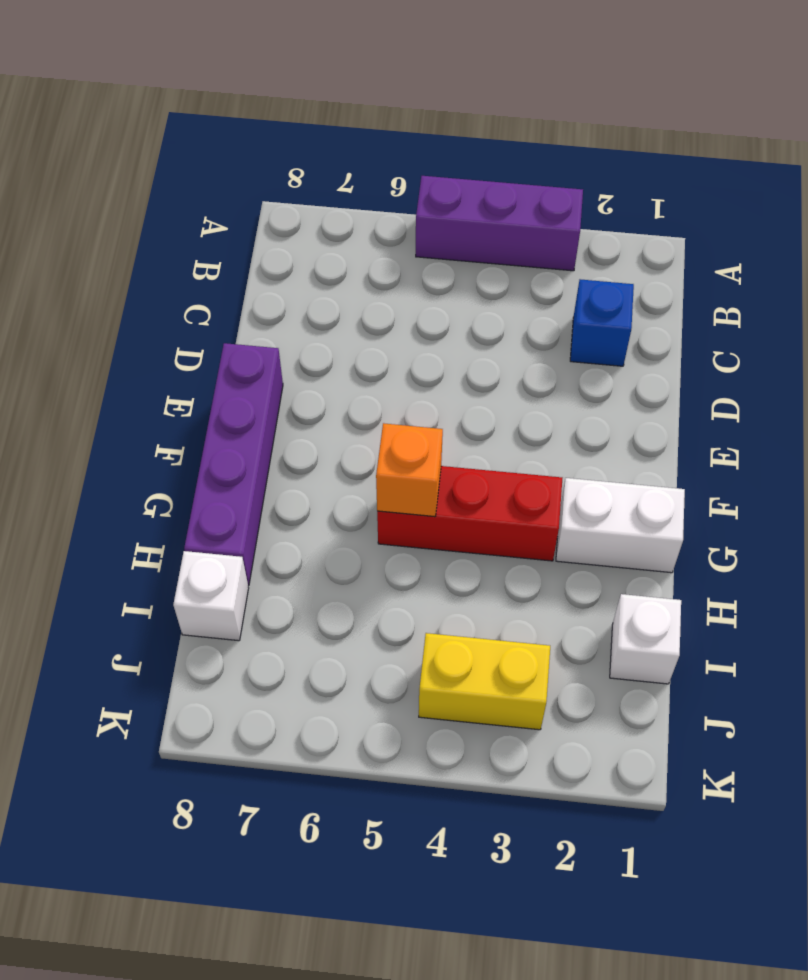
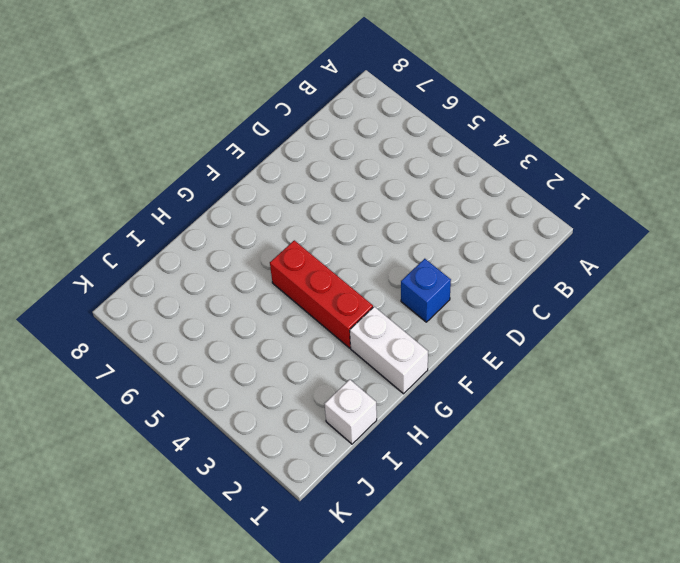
blue brick E2 level 1 -> blue brick C2 level 1
none -> purple brick A3:A5 level 1
none -> purple brick E8:H8 level 1

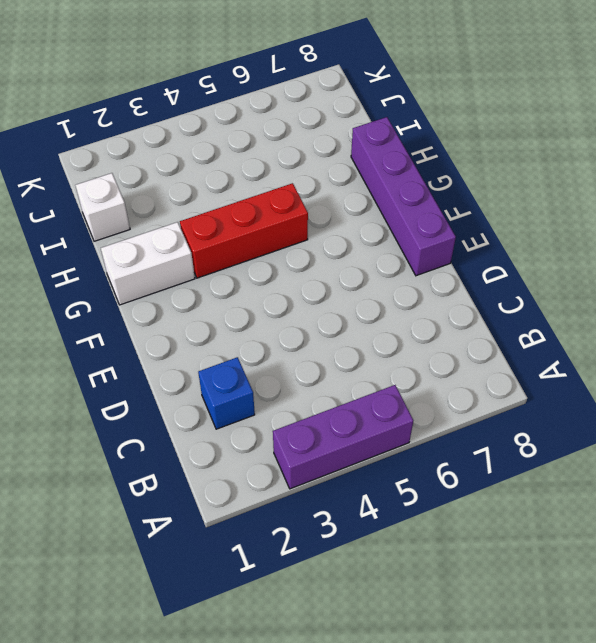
none -> white brick I8 level 1
none -> yellow brick J3:J4 level 1

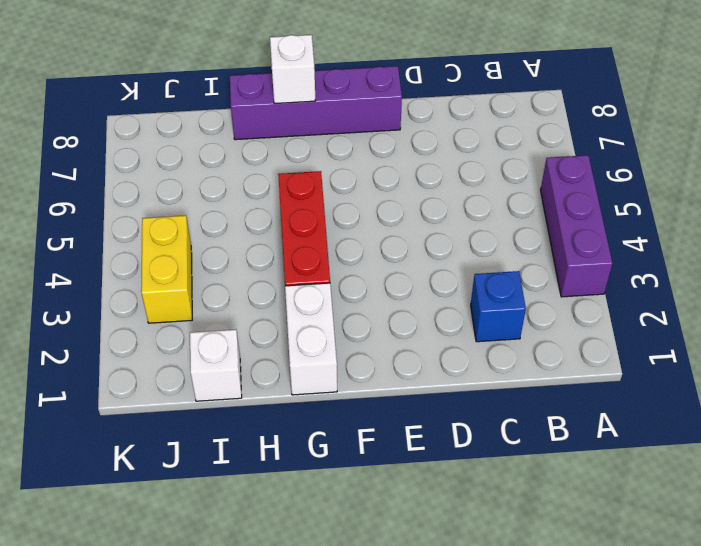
white brick G8 level 2 -> white brick I8 level 1
none -> orange brick G5 level 2

